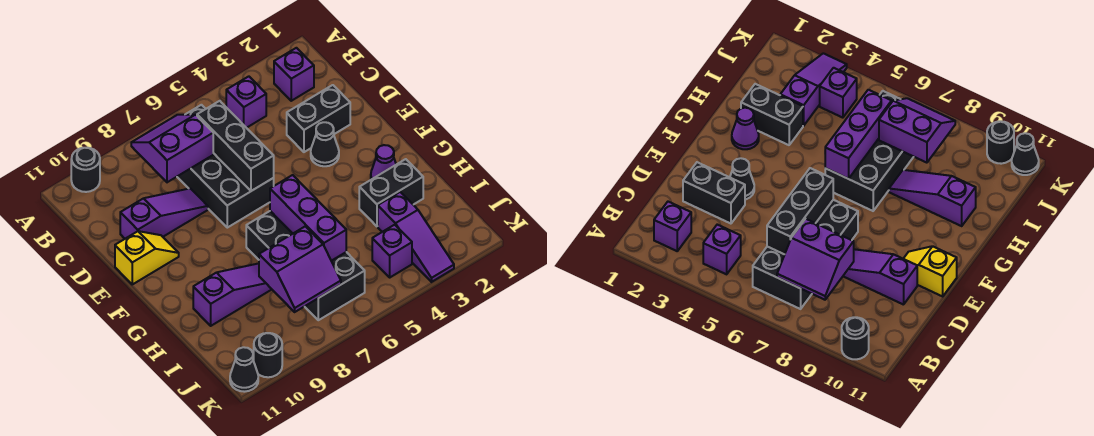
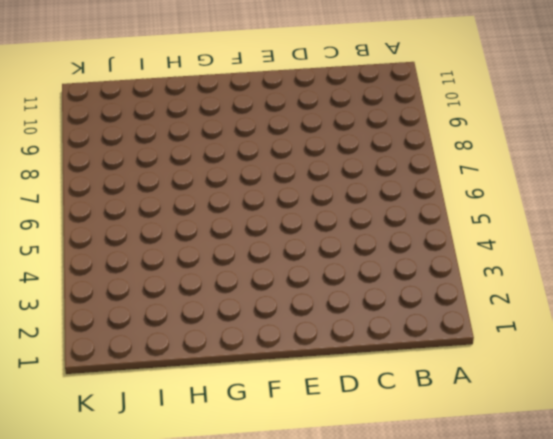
none -> black round brick A10 level 1
none -> purple brick B2 level 1
none -> purple brick B4 level 1

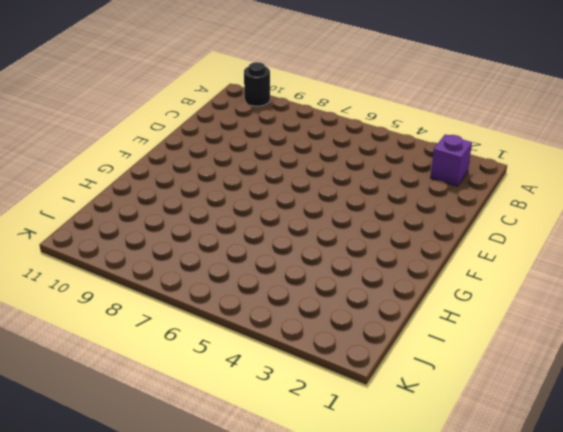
none -> purple brick B4 level 1
none -> black brick B6:E7 level 1
none -> black brick D2:D3 level 1

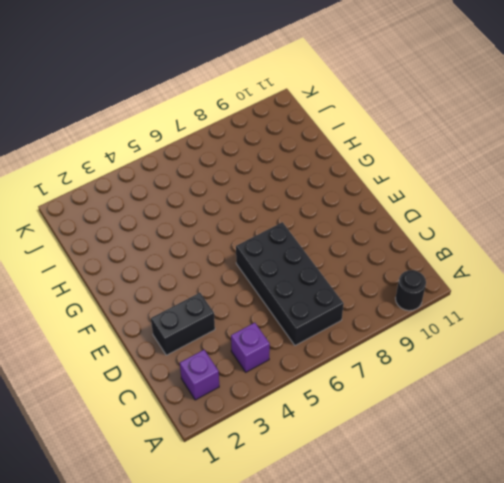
none -> purple slope D8:D10 level 1 top 10
none -> black cone E3 level 1
none -> yellow slope E10:E11 level 1 top 11

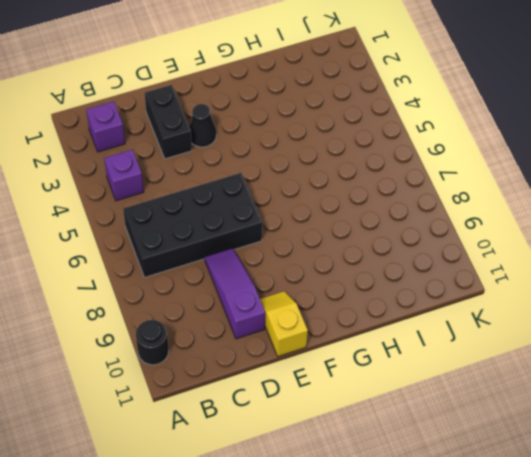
none -> purple cone G2 level 1
none -> black brick G6:J7 level 1
none -> black brick H2:H3 level 1

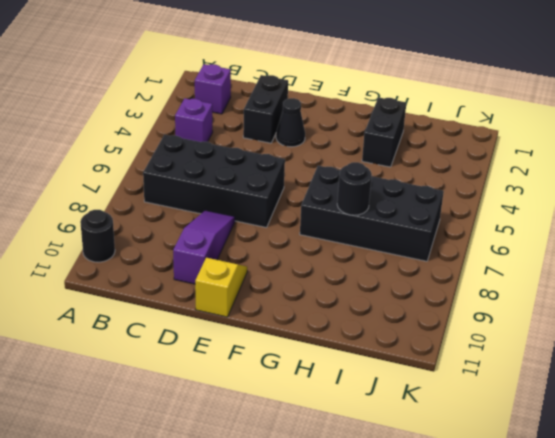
black round brick H7 level 2 -> black round brick K10 level 1
none -> purple cone G2 level 1
none -> purple slope H8:H10 level 1 top 10
none -> purple slope I3:K3 level 1 top I

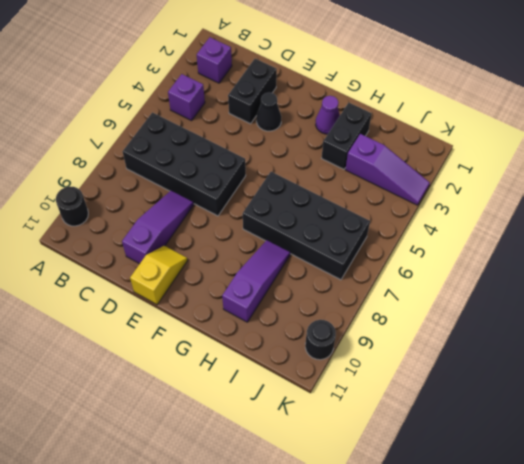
none -> purple brick J4 level 1
none -> black cone K11 level 1
none -> purple slope B7:C8 level 2 top C

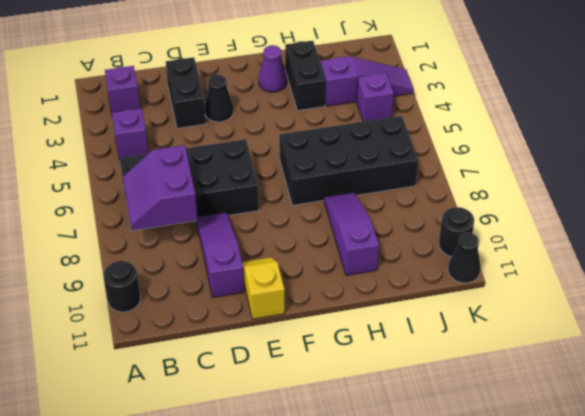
none -> black brick C6:E6 level 2
none -> purple brick G6:I6 level 2
none -> purple slope I7:J8 level 2 top I

